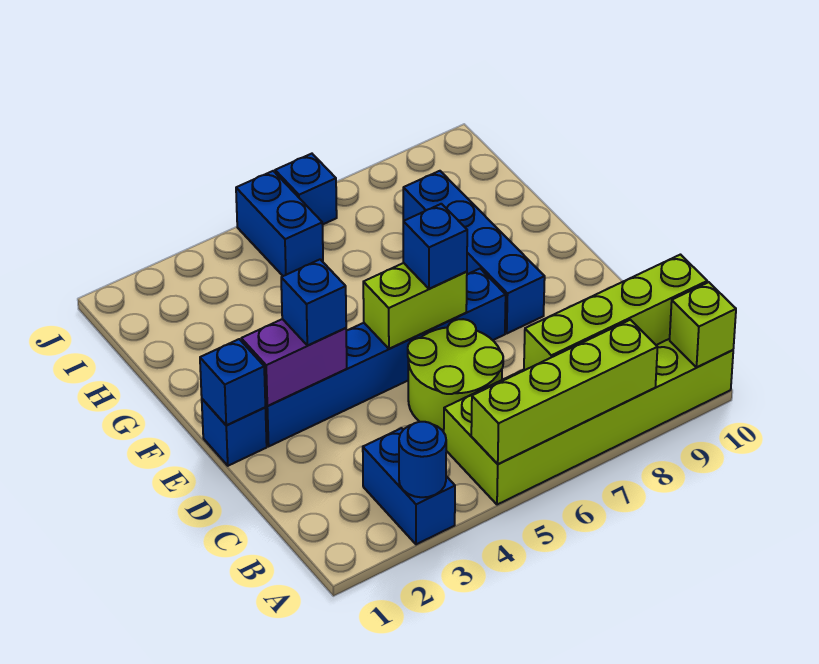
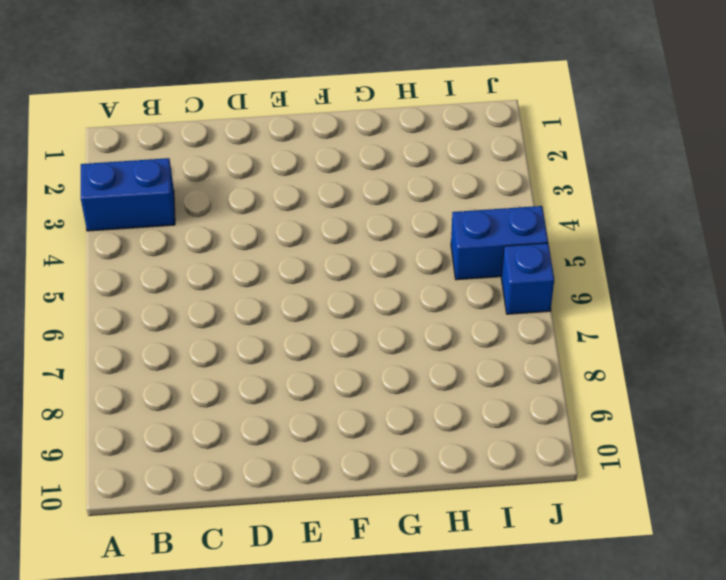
none -> lime brick A5:B10 level 1
none -> lime round brick C5:D6 level 1
none -> blue brick E1 level 1

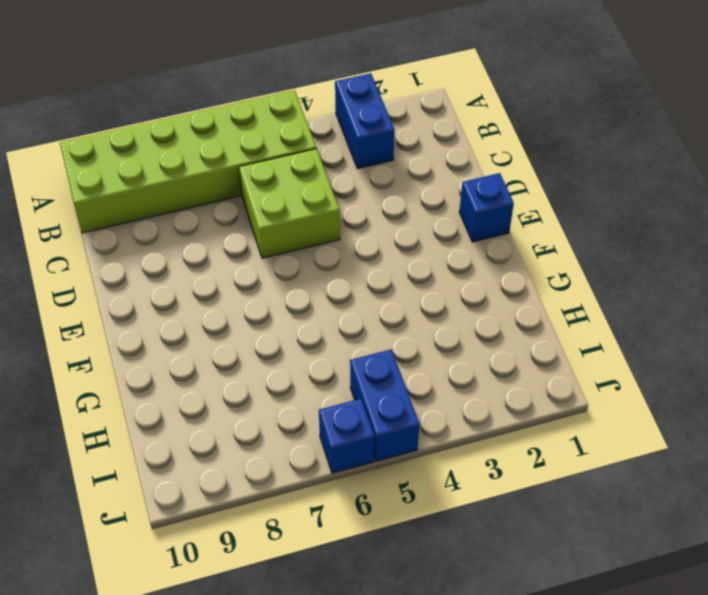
lime brick C5:D6 level 1 -> lime round brick C5:D6 level 1
none -> blue brick E2:E7 level 1
none -> blue brick E8:H8 level 1
none -> blue round brick A3 level 2

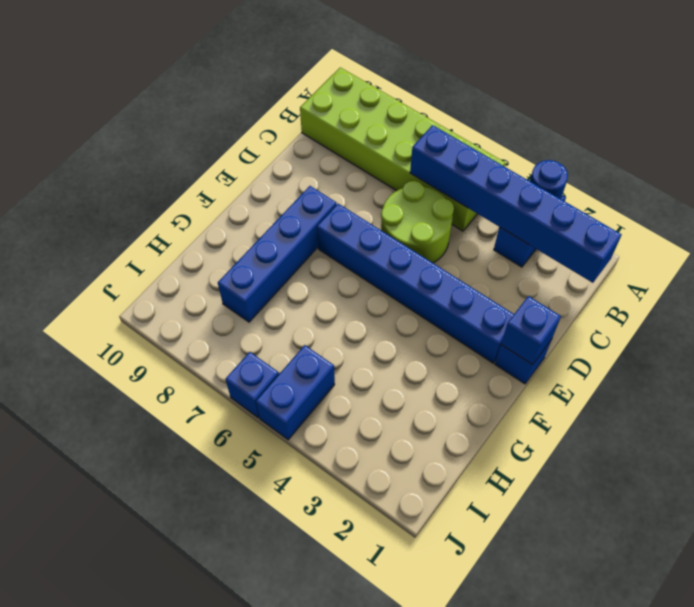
blue brick B1:B6 level 2 -> none
none -> lime brick A5:A8 level 2
none -> lime brick A10 level 2
none -> lime brick B7:B10 level 2

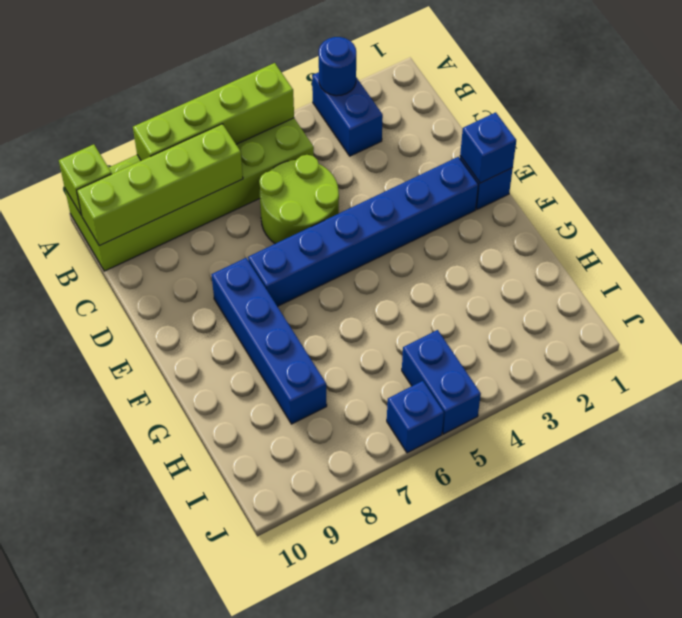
none -> purple brick E2:E3 level 2
none -> lime brick E5:E6 level 2
none -> blue brick E3 level 3

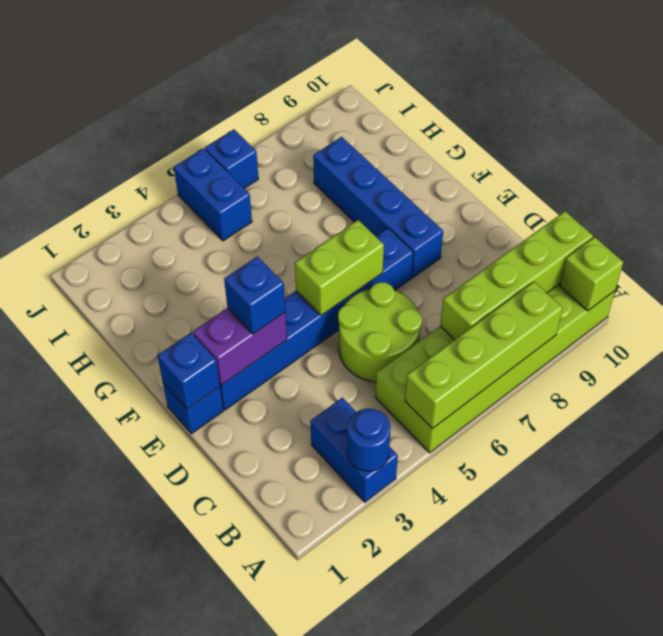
none -> blue brick E6 level 3

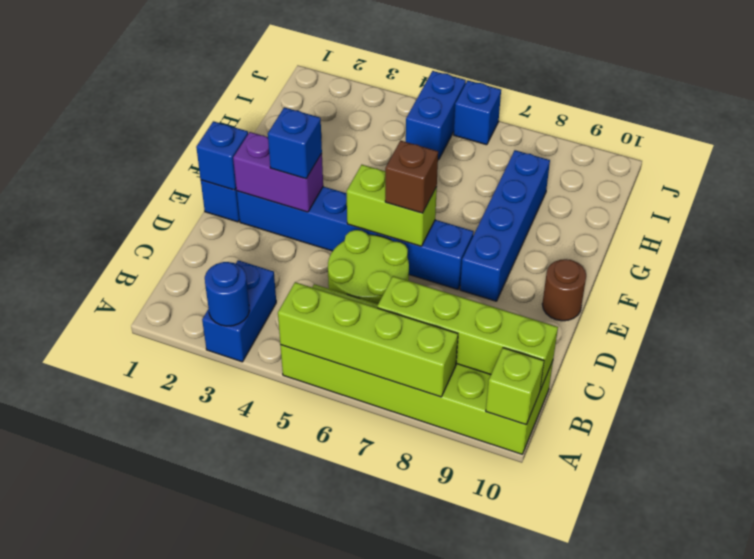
brown brick E6 level 3 -> blue brick E6 level 3
brown round brick E10 level 1 -> none

